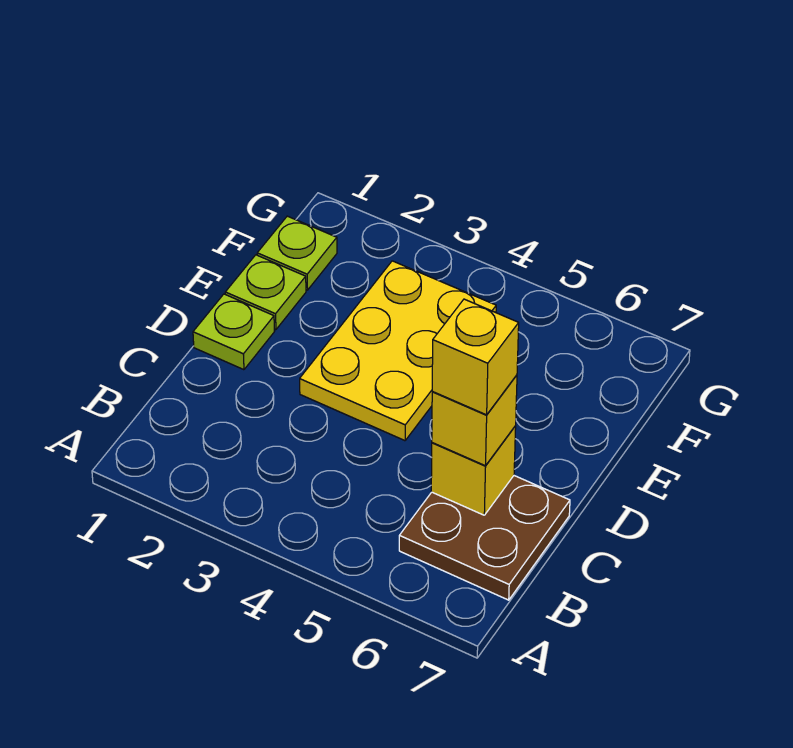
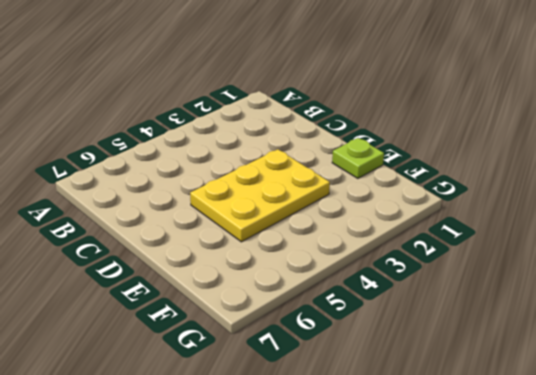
yellow plate D3:E5 level 1 -> yellow plate D3:F4 level 1
none -> brown plate B6:C7 level 1
none -> lime plate D1 level 1

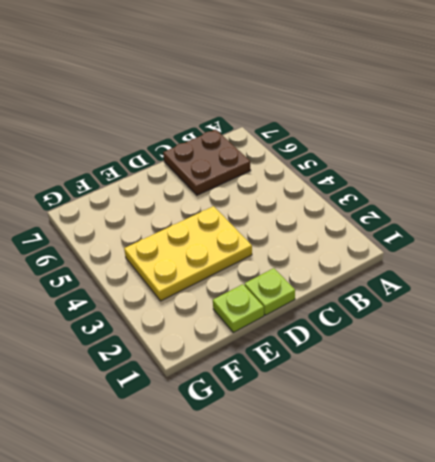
none -> lime plate F1 level 1
none -> yellow brick C6 level 2

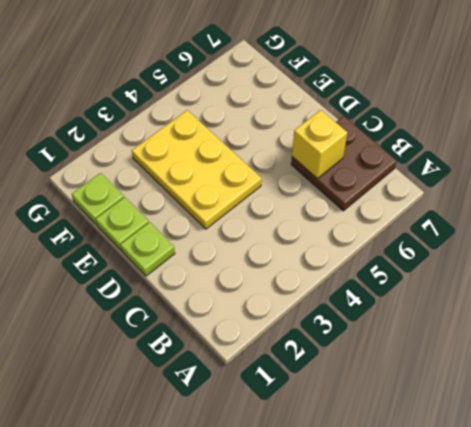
none -> yellow brick C6 level 3
none -> yellow brick C6 level 4

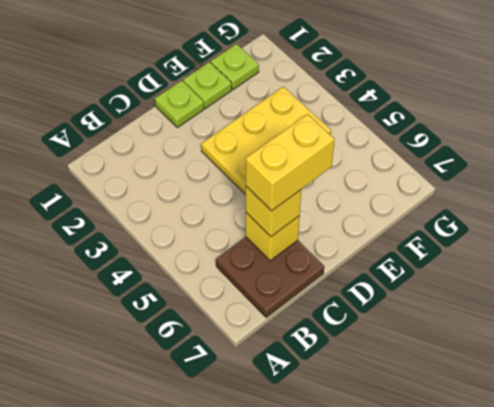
yellow brick C6:D6 level 4 -> yellow brick C6 level 4

